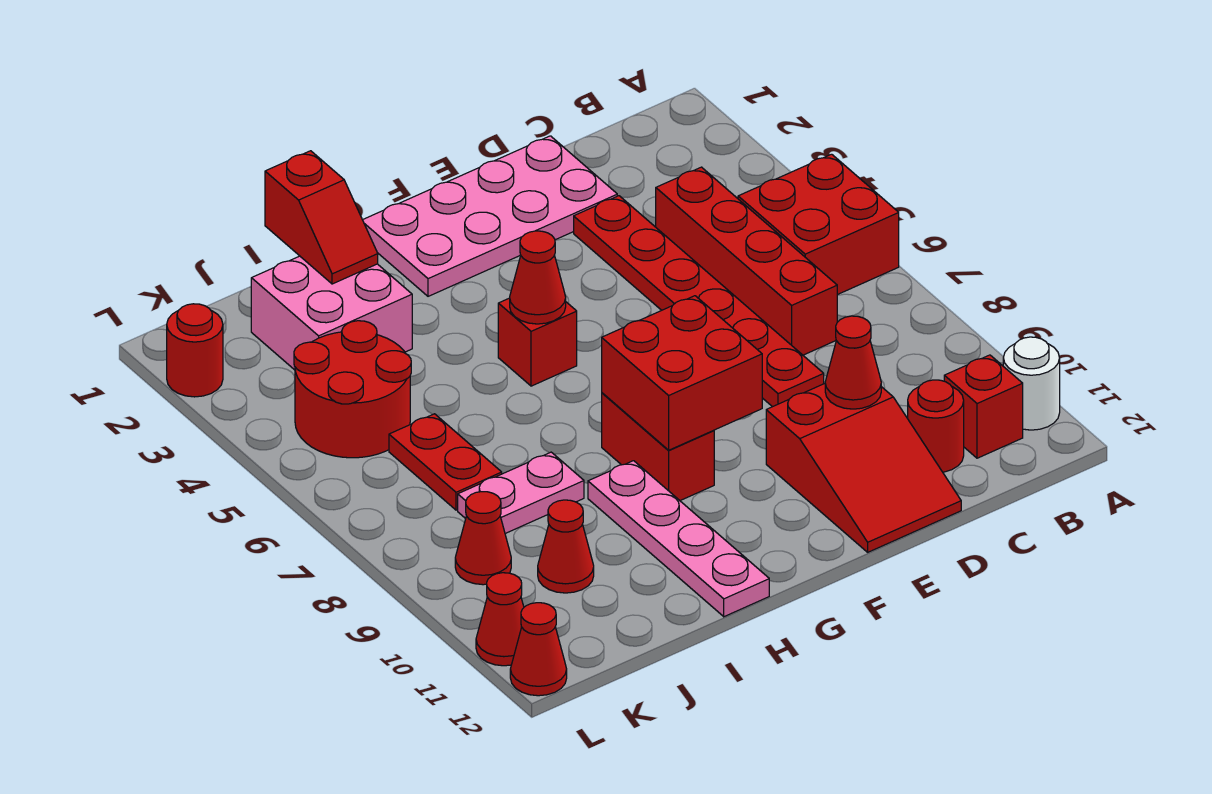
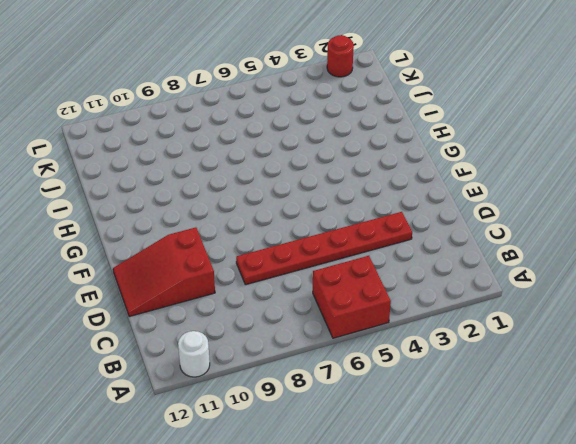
none -> red brick B11 level 1
none -> red brick C4:C7 level 1
none -> red round brick C11 level 1

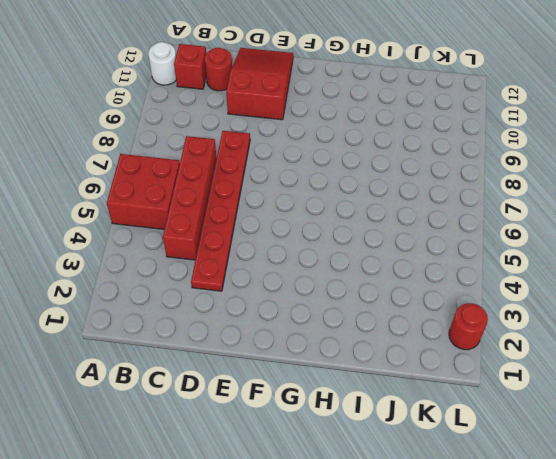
none -> pink plate D1:G2 level 1
none -> red brick G5 level 1
none -> red brick G8:G9 level 1

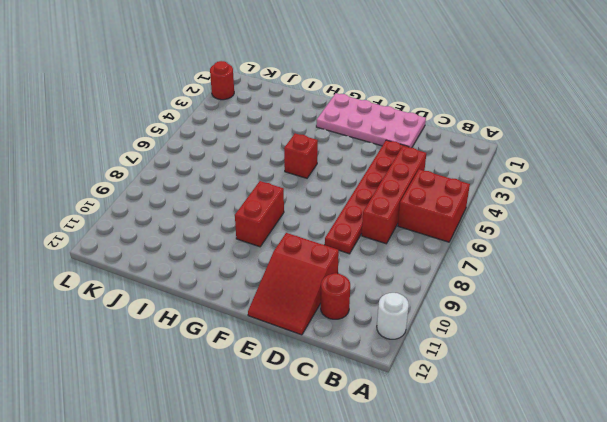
none -> red brick B11 level 1
none -> pink plate H9:H12 level 1
none -> pink brick I2:J3 level 1

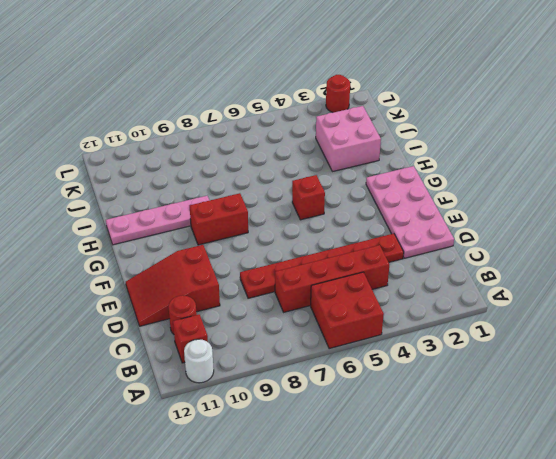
none -> pink plate I8:J8 level 1
none -> red round brick J4:K5 level 1
none -> red plate J6:J7 level 1

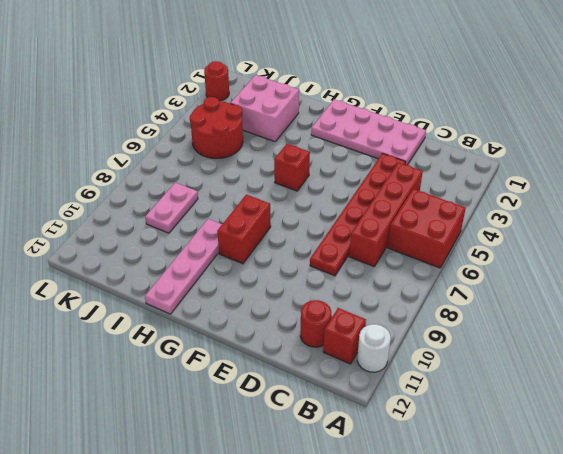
pink plate J8:J9 level 1 -> pink plate I8:J8 level 1
none -> red slope D10:E12 level 1 top 10
none -> red plate J6:J7 level 1
none -> red cone J10 level 1

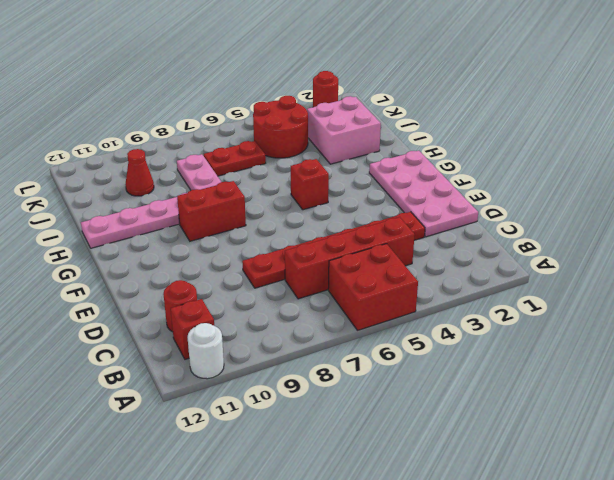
none -> red slope D10:E12 level 1 top 10
none -> red cone K9 level 1
none -> red cone L11 level 1

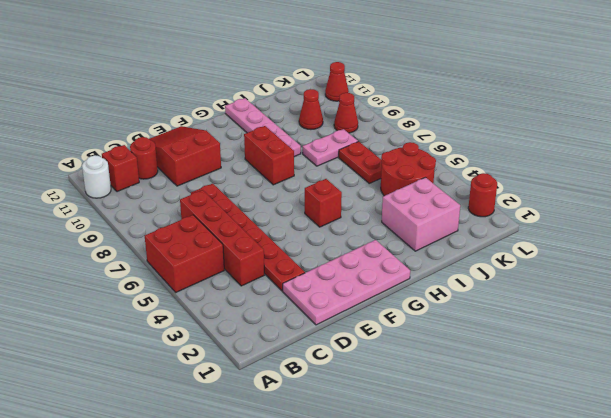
none -> red cone L12 level 1
none -> red cone D10 level 2
none -> red brick F8:G9 level 2

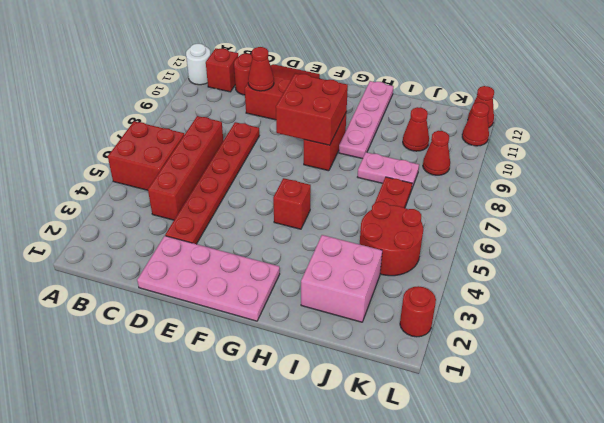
none -> red cone G5 level 2
none -> red slope I1:I2 level 2 top 1

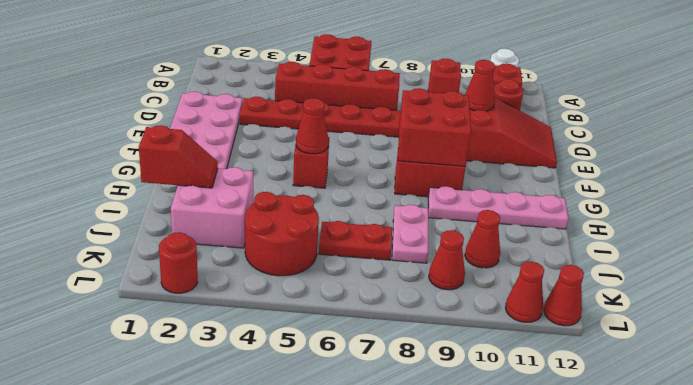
red brick B9 level 1 -> none

